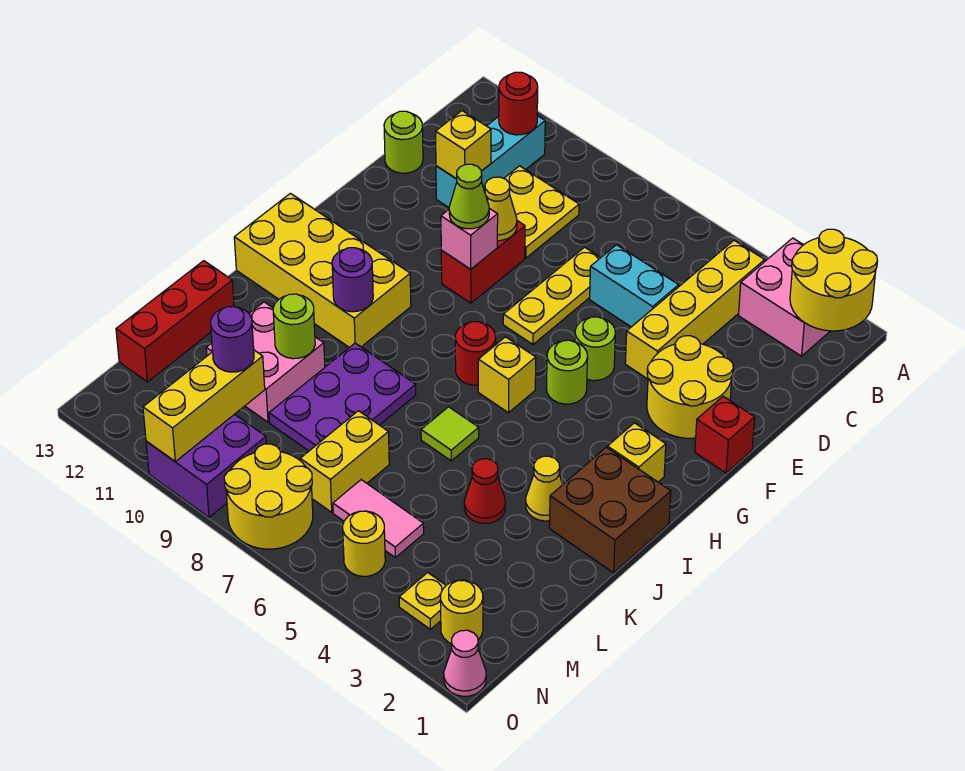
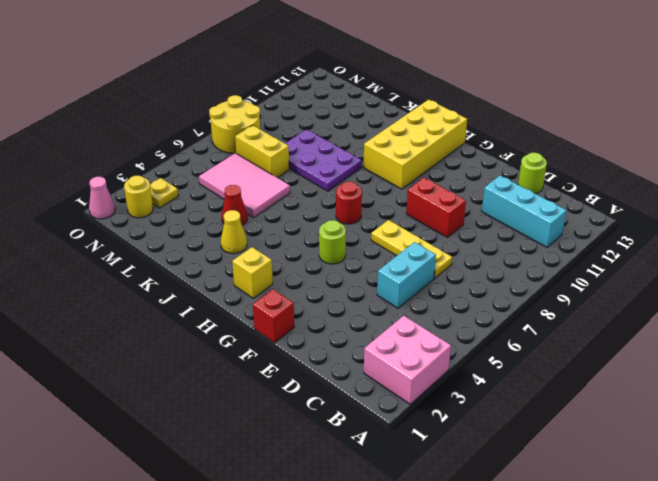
pink tile K5:M6 level 1 -> pink tile M5:M6 level 1
none -> yellow brick B4:E4 level 1
none -> yellow plate C9:D10 level 1
none -> yellow round brick E2:F3 level 1
none -> lime round brick F5 level 1

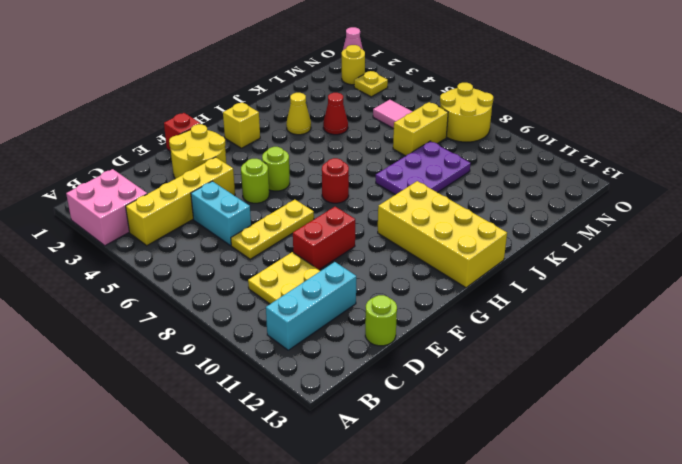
none -> yellow brick H6 level 1
none -> brown brick I1:J2 level 1
none -> lime tile J6 level 1
none -> pink brick K10:L11 level 1

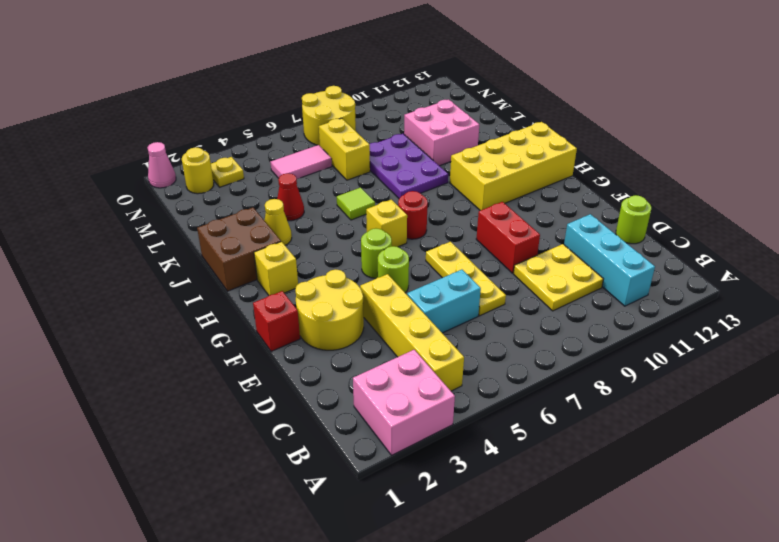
none -> red brick K13:M13 level 1
none -> yellow round brick N5 level 1
none -> purple brick N9:O10 level 1
none -> yellow round brick A1:B2 level 2

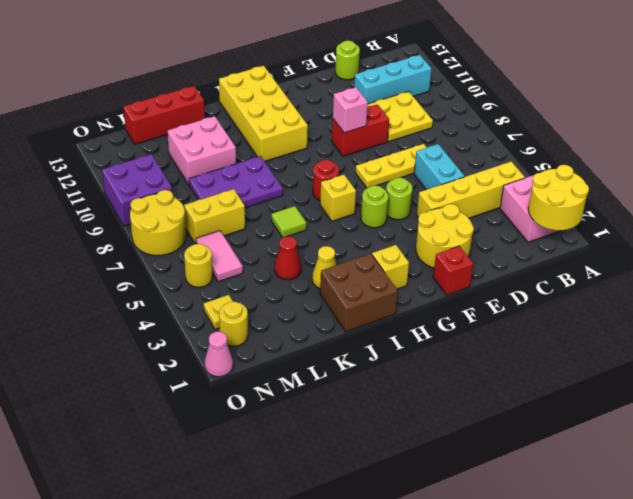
none -> red round brick B11 level 2
none -> yellow brick D11 level 2
none -> yellow cone E9 level 2
none -> purple round brick I10 level 2

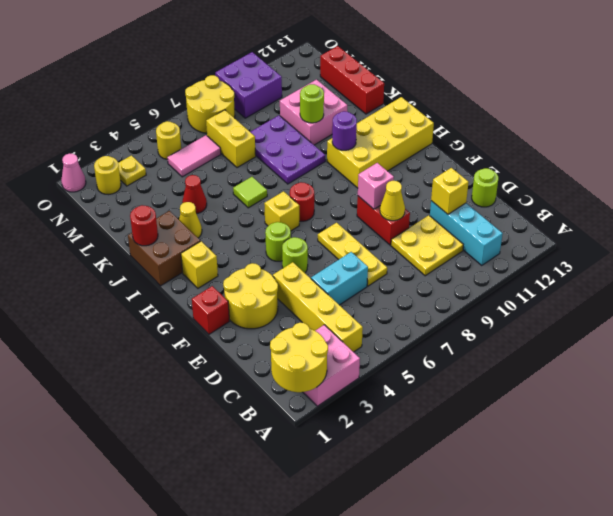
red round brick J1 level 2 -> red round brick B11 level 2
none -> yellow brick M10:O10 level 2
none -> lime cone F9 level 3
none -> purple round brick M10 level 3

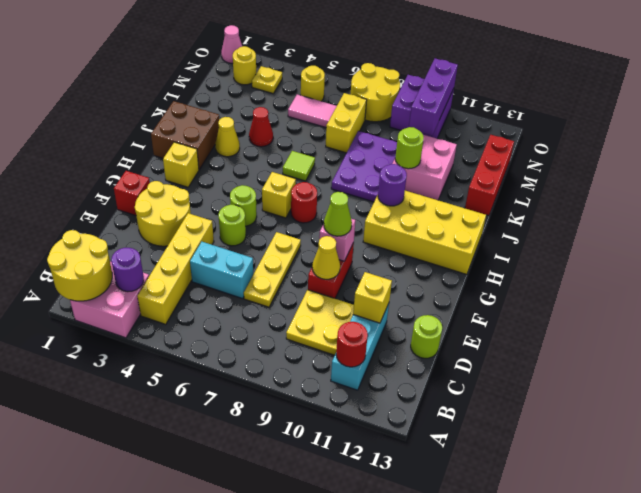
purple round brick B3 level 2 -> purple round brick M10 level 3
purple brick M10:O10 level 2 -> yellow brick M10:O10 level 2

